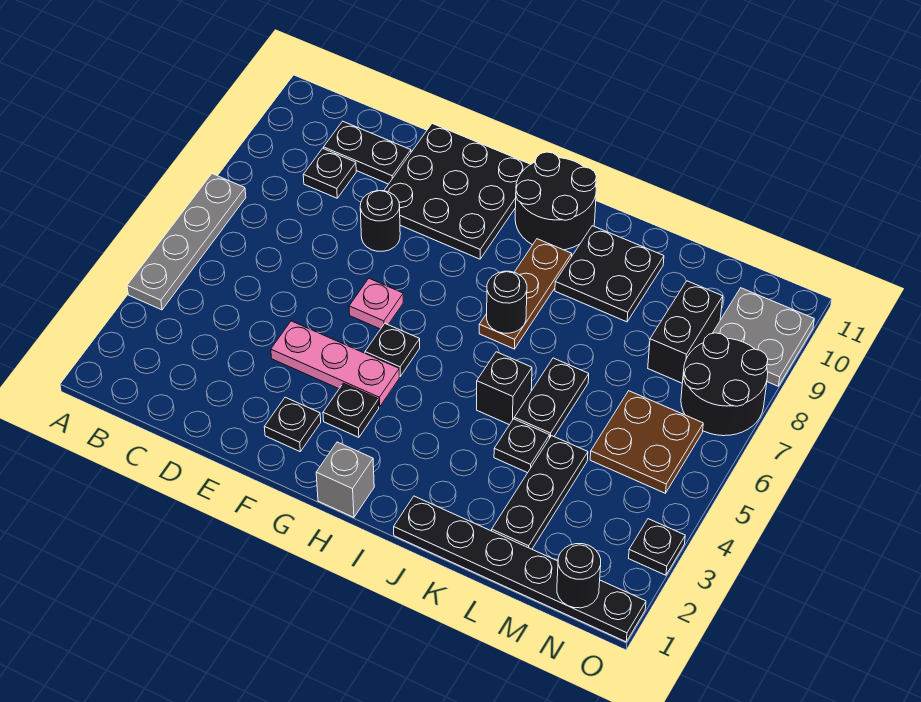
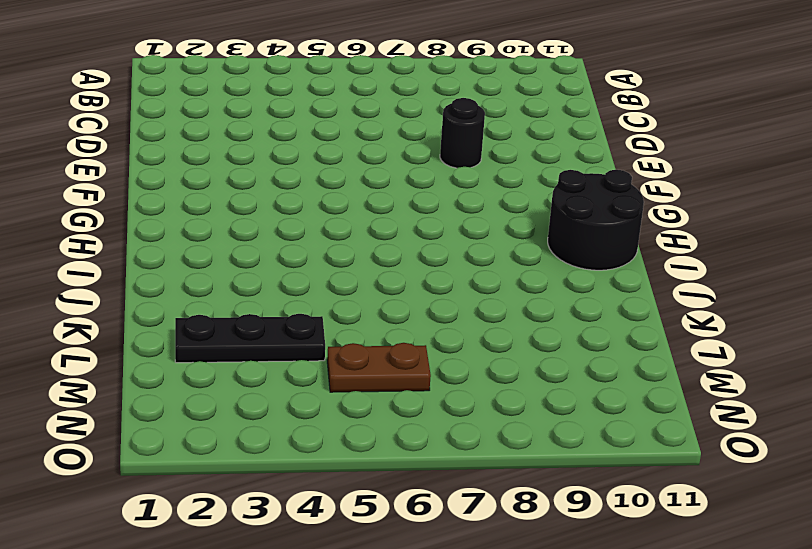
brown plate M5:M6 level 1 -> brown plate M5:N6 level 1
none -> grey plate A4:A7 level 1
none -> black plate C9 level 1
none -> black plate C10:D10 level 1

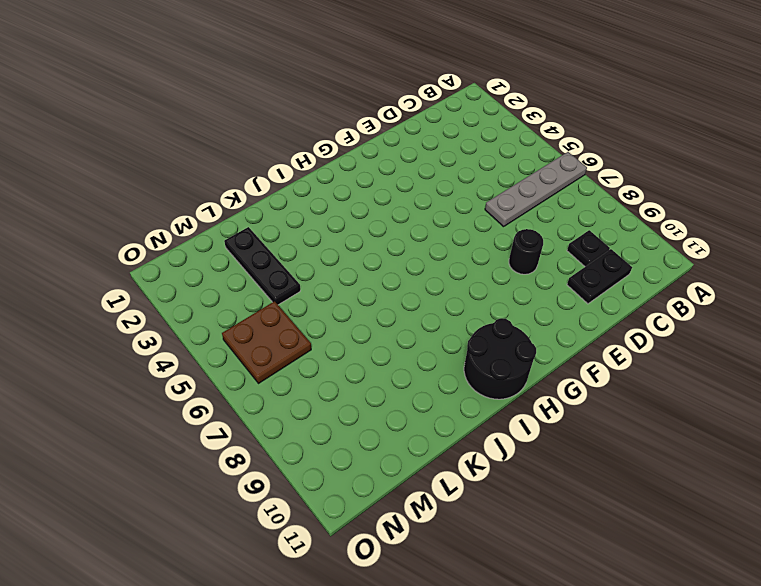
grey plate A6:D6 level 1 -> grey plate A4:A7 level 1
none -> pink plate E4:G4 level 1
none -> black plate E9:G11 level 1
none -> black plate F2 level 1

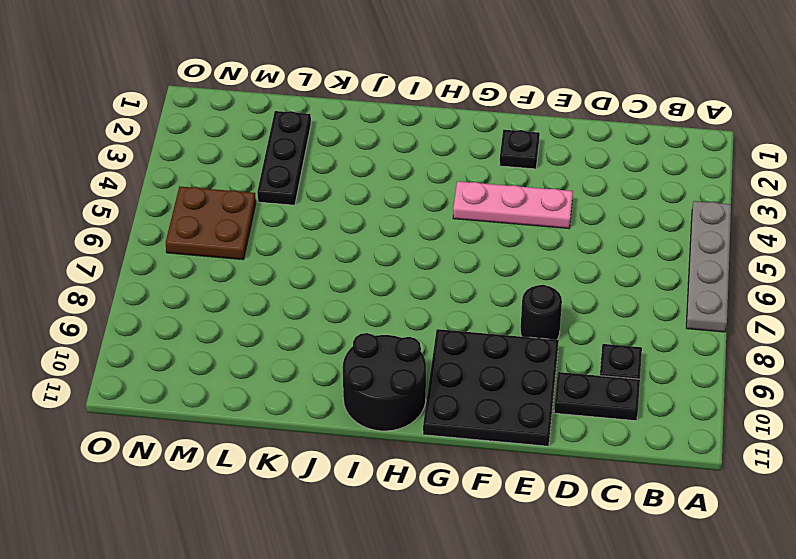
none -> pink plate F6 level 1
none -> black plate G3 level 1
none -> black plate G5 level 1

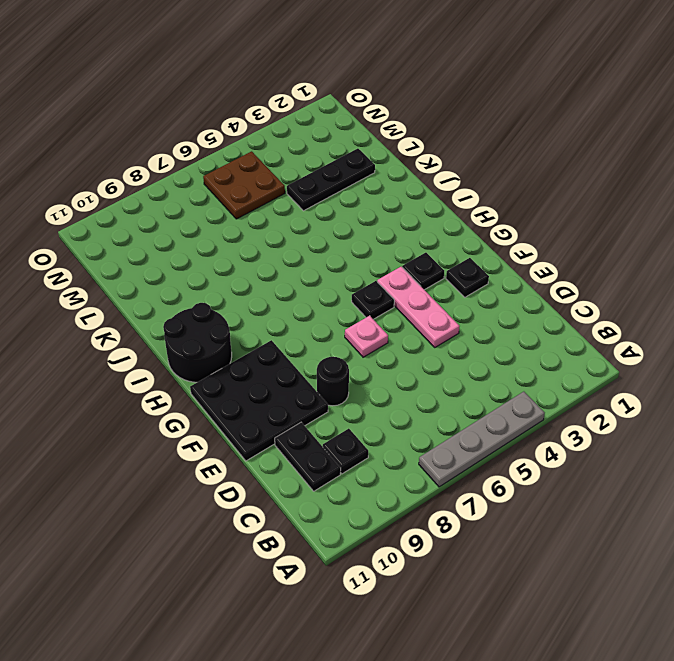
none -> grey brick H1 level 1
none -> brown plate I7:I9 level 1
none -> black plate J1:O1 level 1

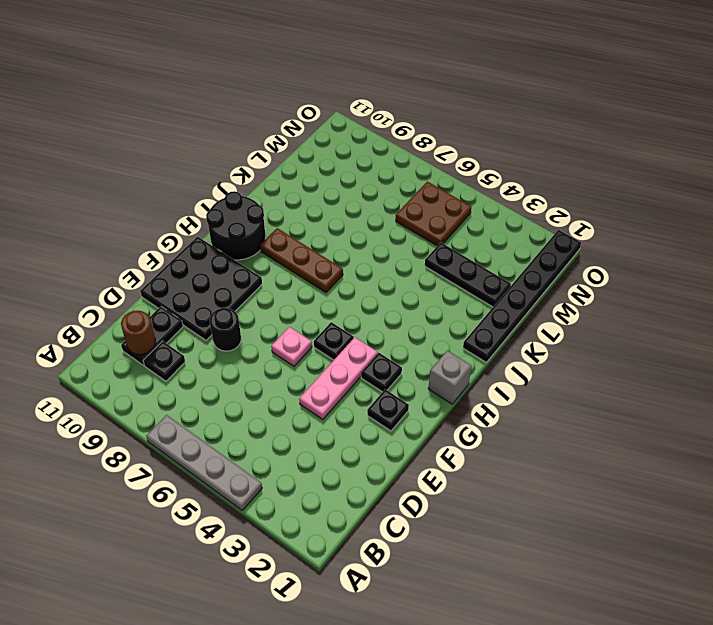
brown round brick C10 level 2 -> none
none -> black brick J5 level 1
none -> black plate J9:K10 level 1
none -> black plate K4 level 1

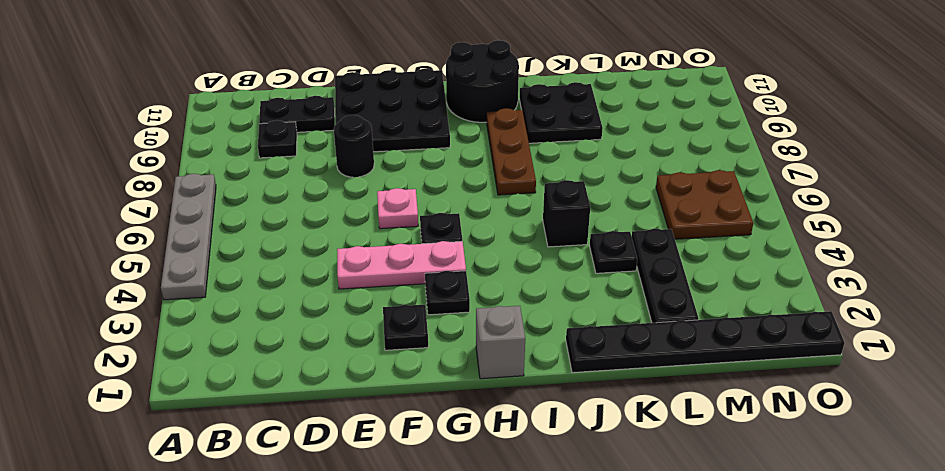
none -> black plate K5:K6 level 1
none -> black brick M8:M9 level 1
none -> black round brick N7:O8 level 1

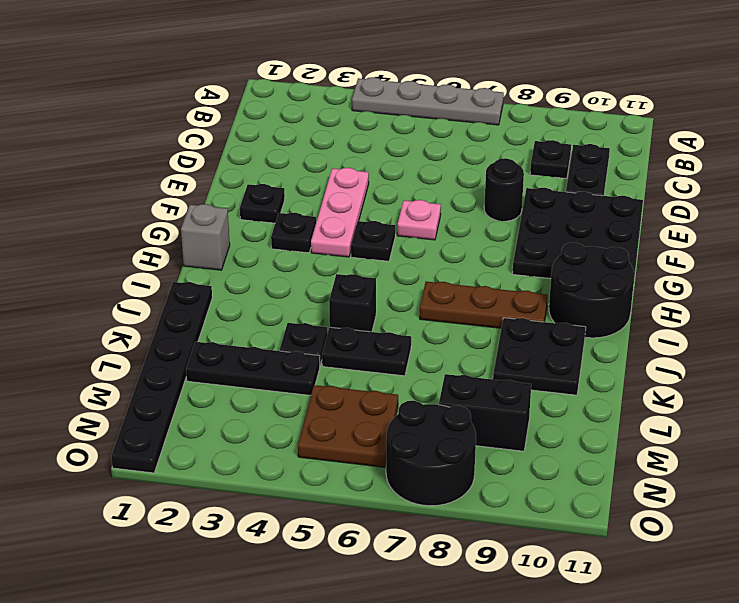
none -> grey plate N9:O10 level 1
none -> black plate O3 level 1
none -> black round brick I7 level 2

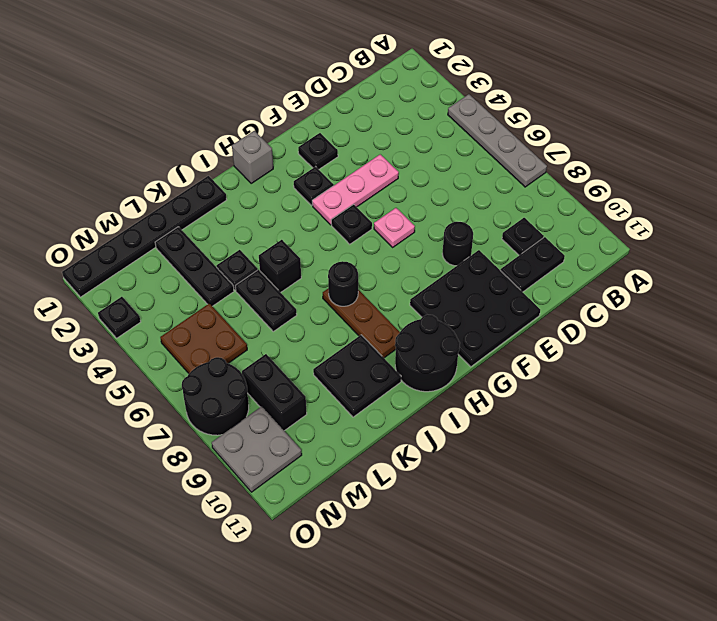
none -> black round brick N1 level 2

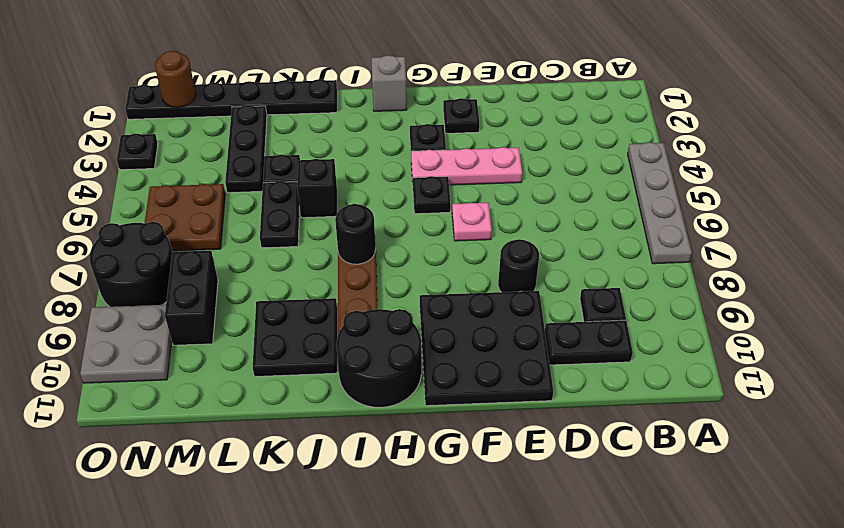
brown round brick N1 level 2 -> black round brick N1 level 2

